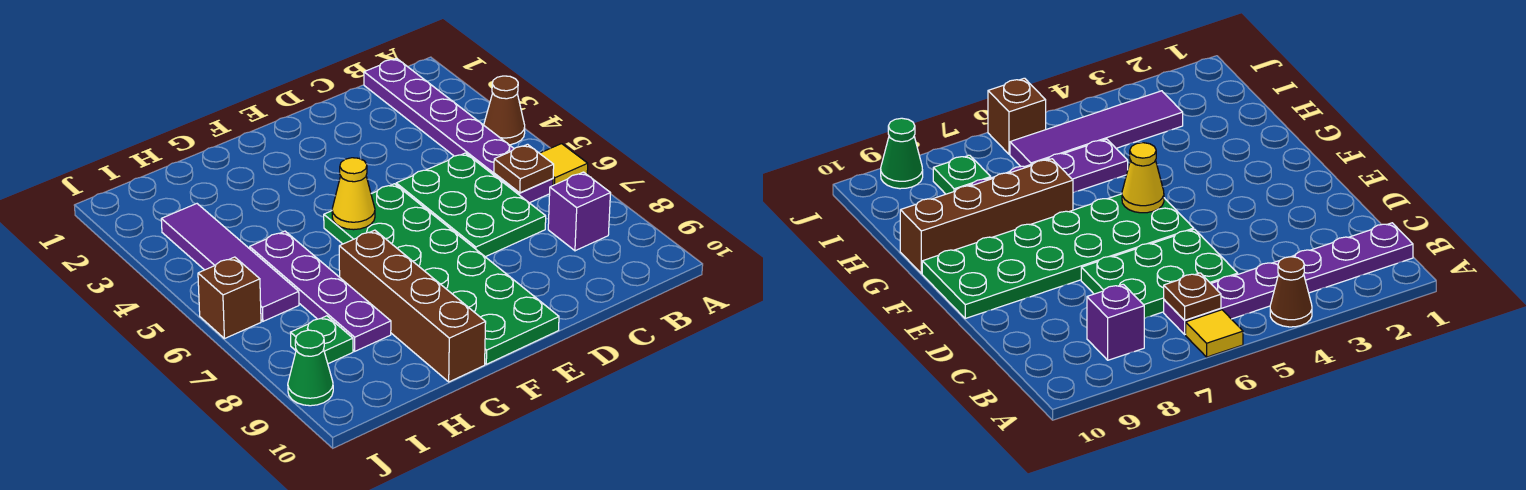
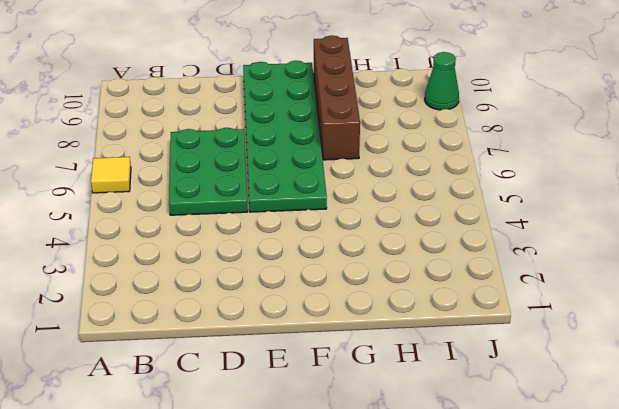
none -> brown cone A4 level 1
none -> purple plate B1:B6 level 1
none -> purple brick B8 level 1

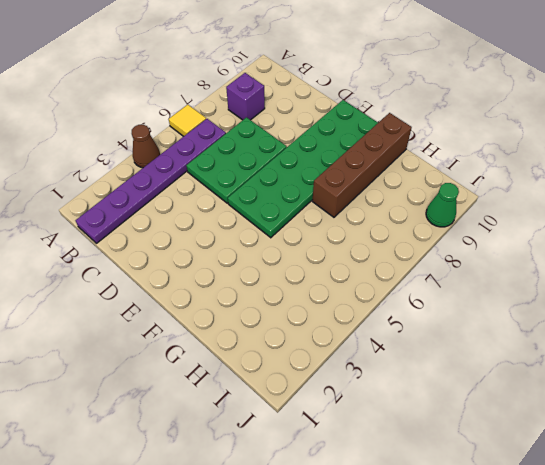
none -> purple plate H5:H8 level 1
none -> purple tile I3:I6 level 1
none -> green plate I8 level 1

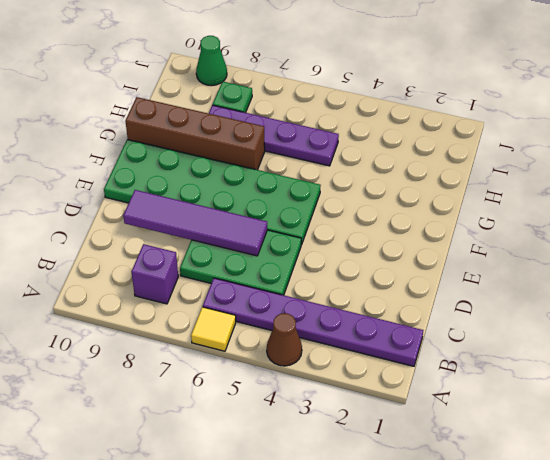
purple tile D6:D9 level 2 -> purple tile I3:I6 level 1
none -> brown brick J6 level 1
none -> brown plate B6 level 2
none -> yellow cone F5 level 2

